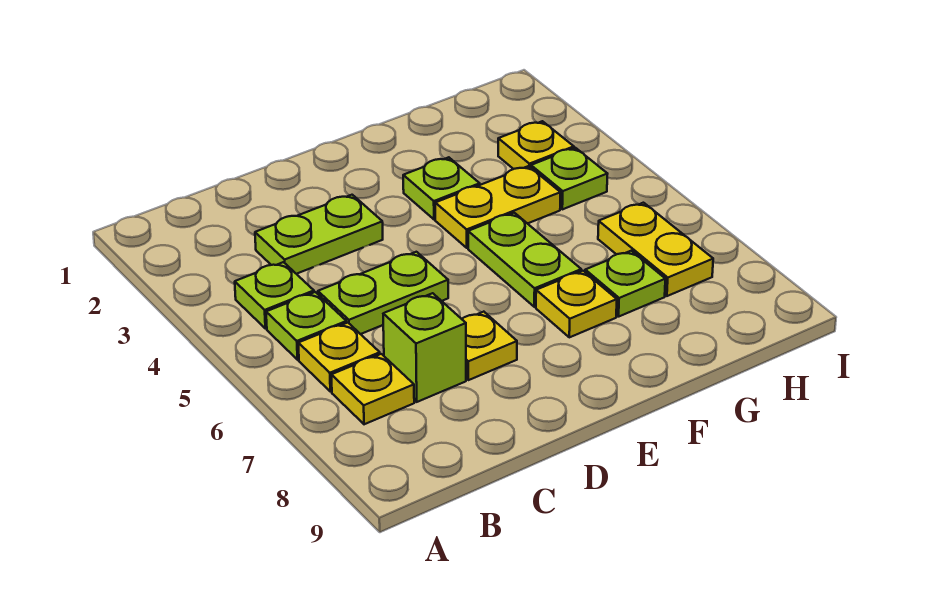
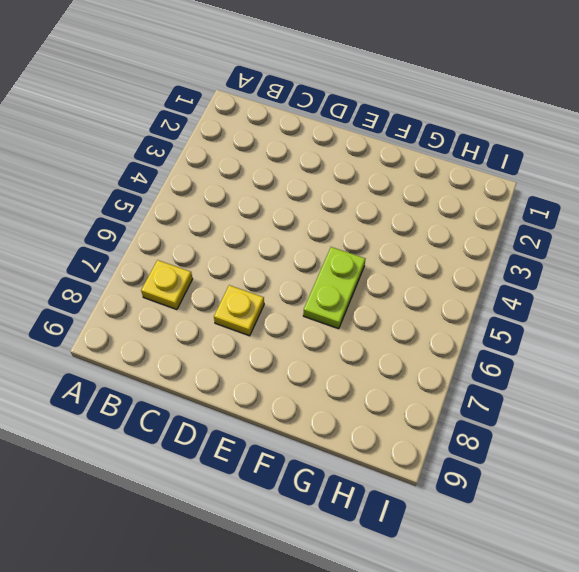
none -> lime plate B4 level 1
none -> lime plate B5 level 1
none -> yellow plate B6 level 1

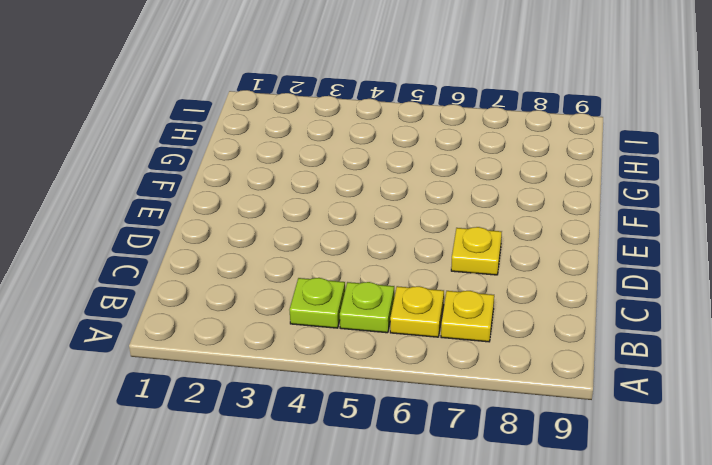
none -> lime plate C3:D3 level 1
none -> lime plate C5:D5 level 1
none -> lime brick C7 level 1

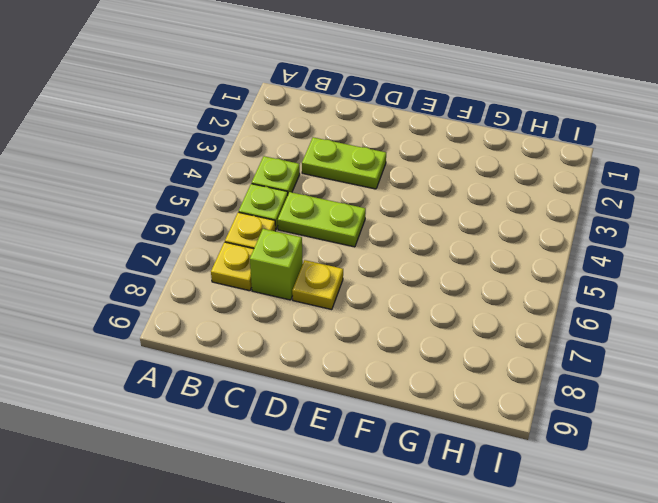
none -> lime plate F3 level 1
none -> yellow plate F4:G4 level 1
none -> lime plate F5:F6 level 1

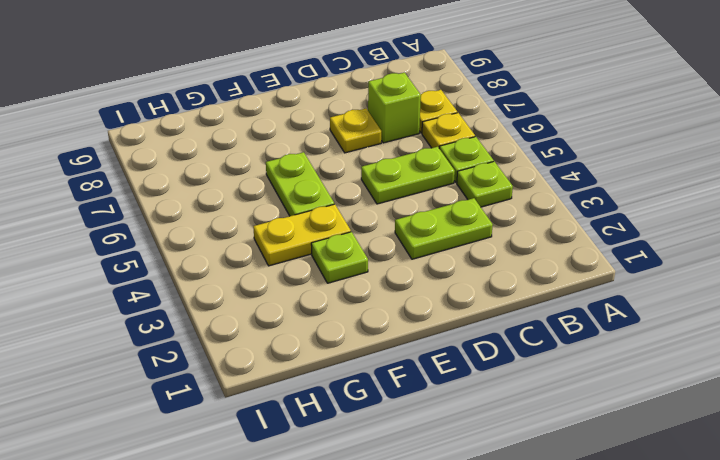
none -> yellow plate F7 level 1
none -> lime plate G7 level 1
none -> yellow plate H3 level 1

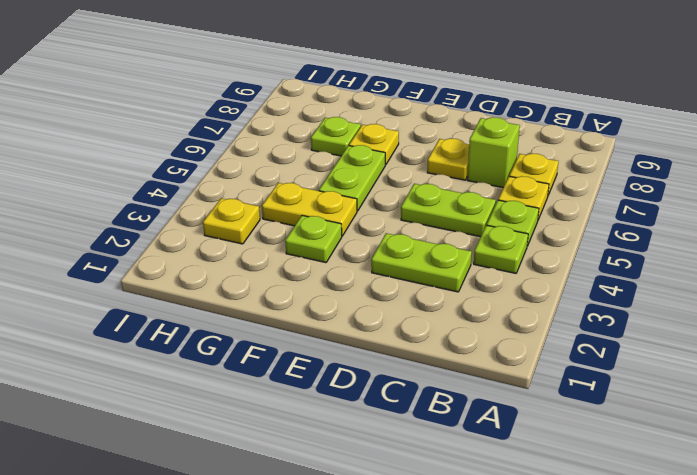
none -> lime plate H4 level 1
none -> yellow plate H6:H7 level 1

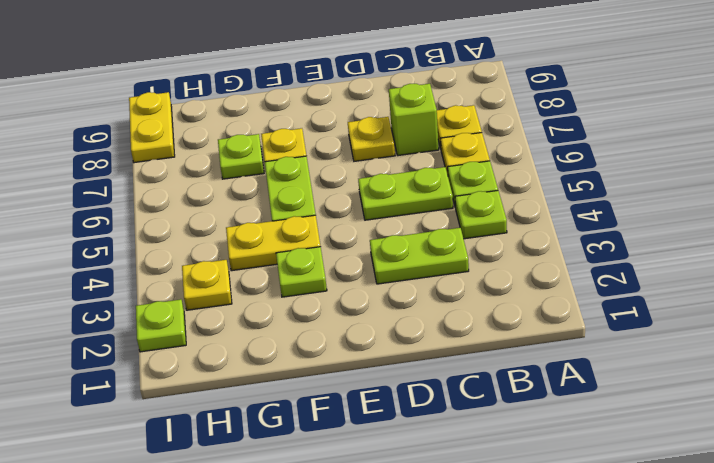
lime plate I2 level 1 -> lime plate H4 level 1
yellow plate I8:I9 level 1 -> yellow plate H6:H7 level 1

